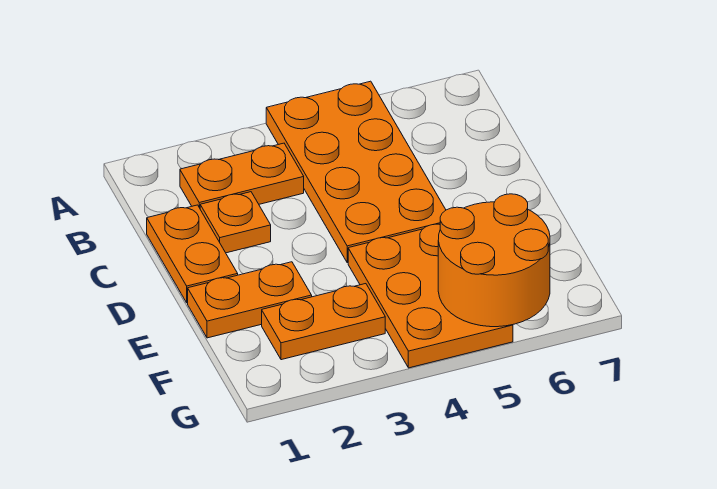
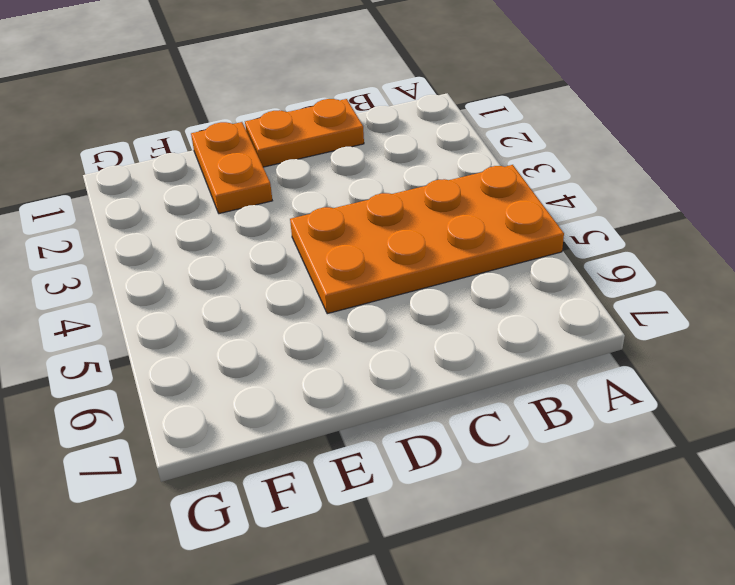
none -> orange plate B2:B3 level 1
none -> orange plate C2 level 1

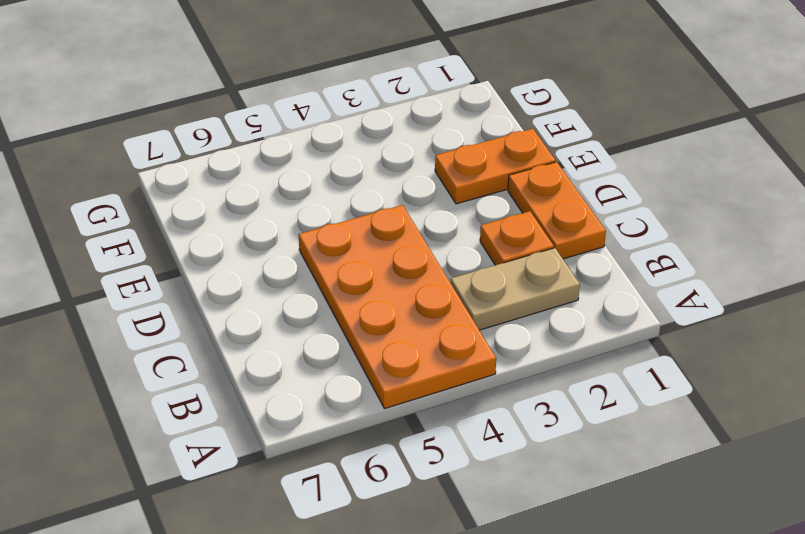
tan plate B2:B3 level 1 -> orange plate B2:B3 level 1
none -> orange plate E4:G5 level 1
none -> orange plate F2:F3 level 1

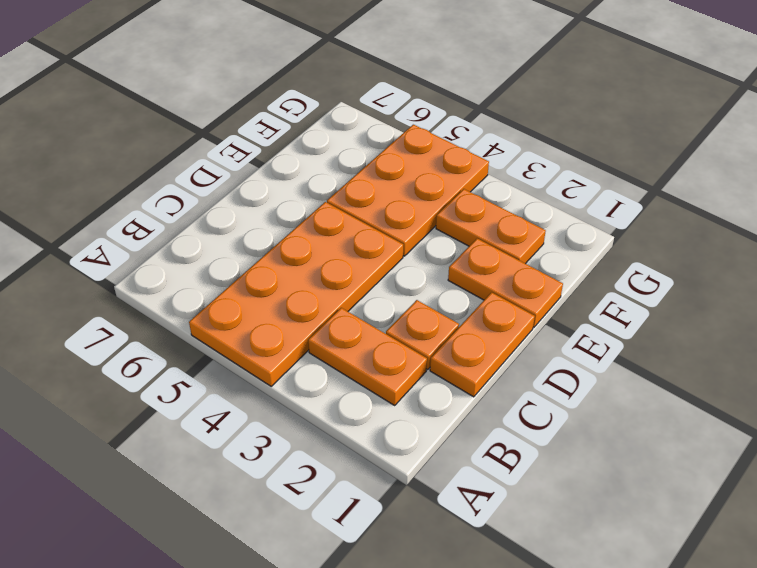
none -> orange round brick F5:G6 level 2

